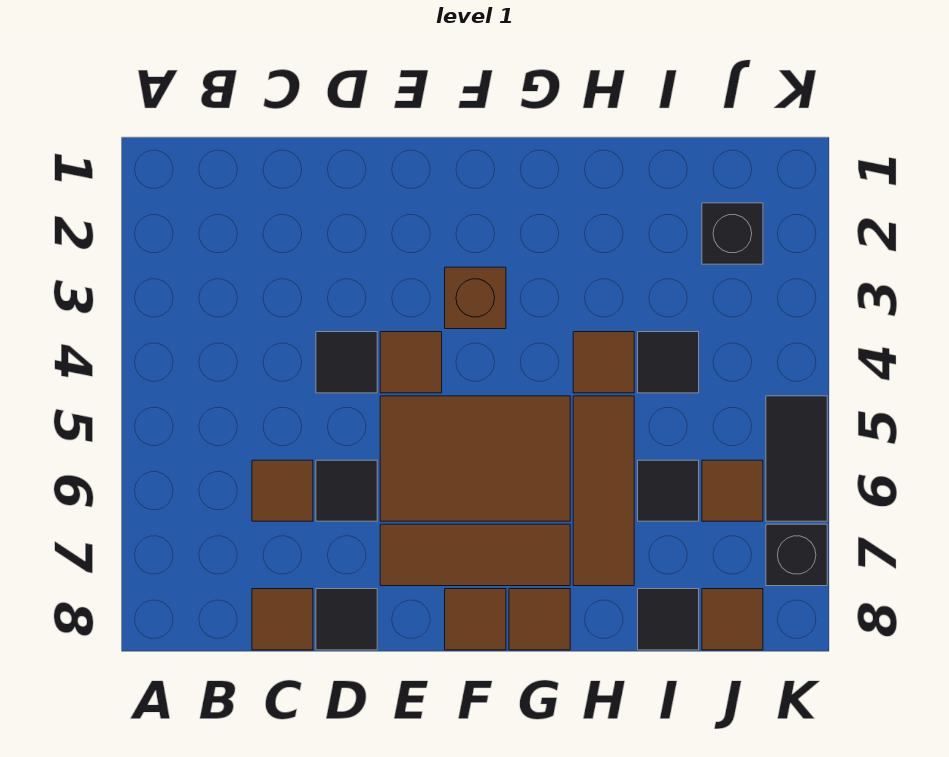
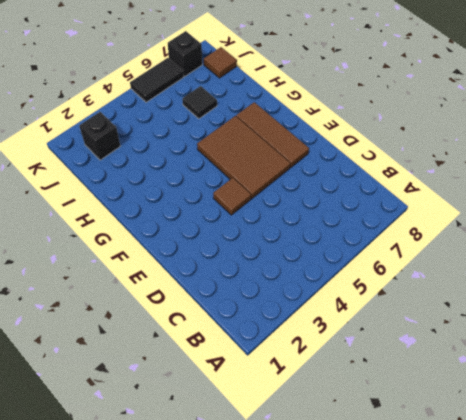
none -> brown tile C6 level 1
none -> brown tile C8 level 1
none -> black tile D4 level 1

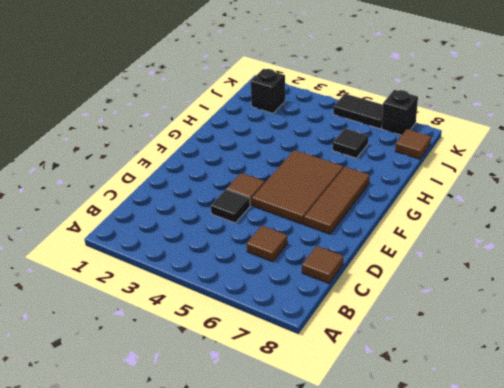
none -> black tile D6 level 1
none -> black tile D8 level 1
none -> brown brick F3 level 1

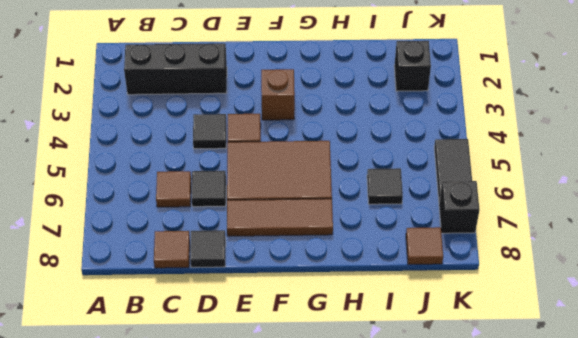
black brick B2:D2 level 1 -> none
none -> brown tile F8 level 1
none -> brown tile G8 level 1
none -> brown tile H4 level 1

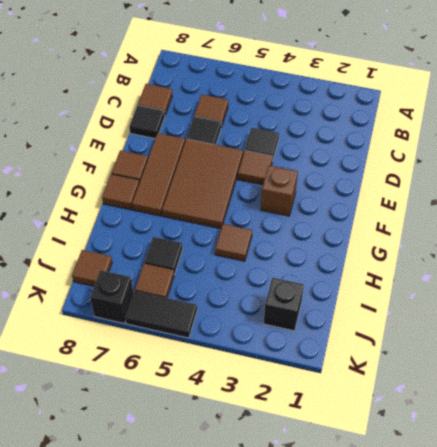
none -> brown tile H5:H7 level 1
none -> black tile I4 level 1
none -> black tile I8 level 1

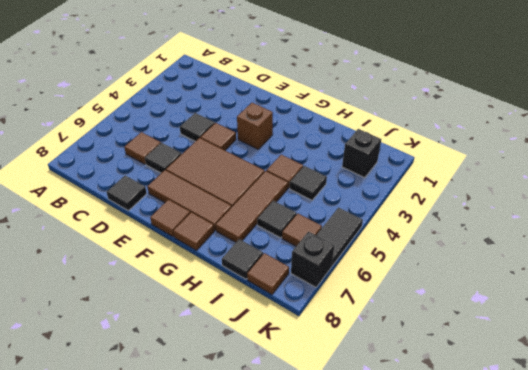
none -> brown tile C8 level 1

